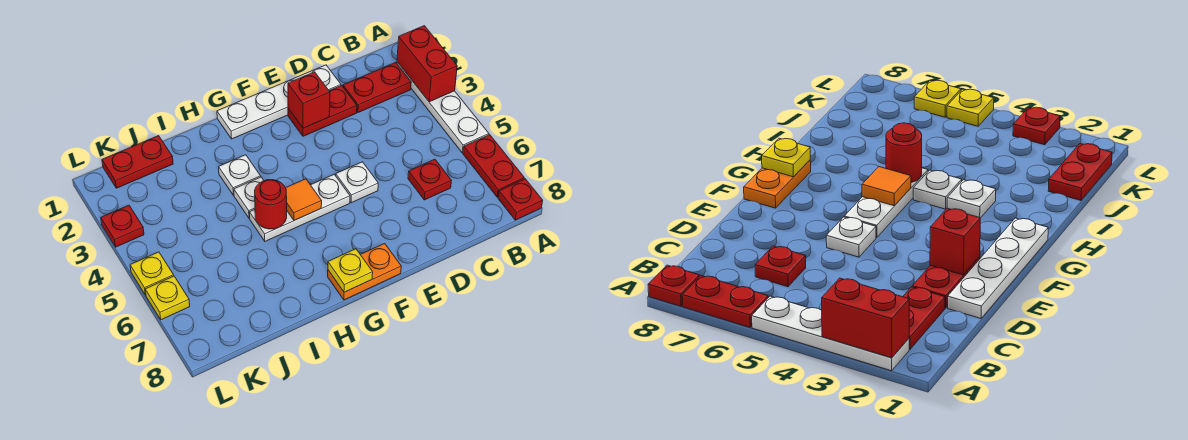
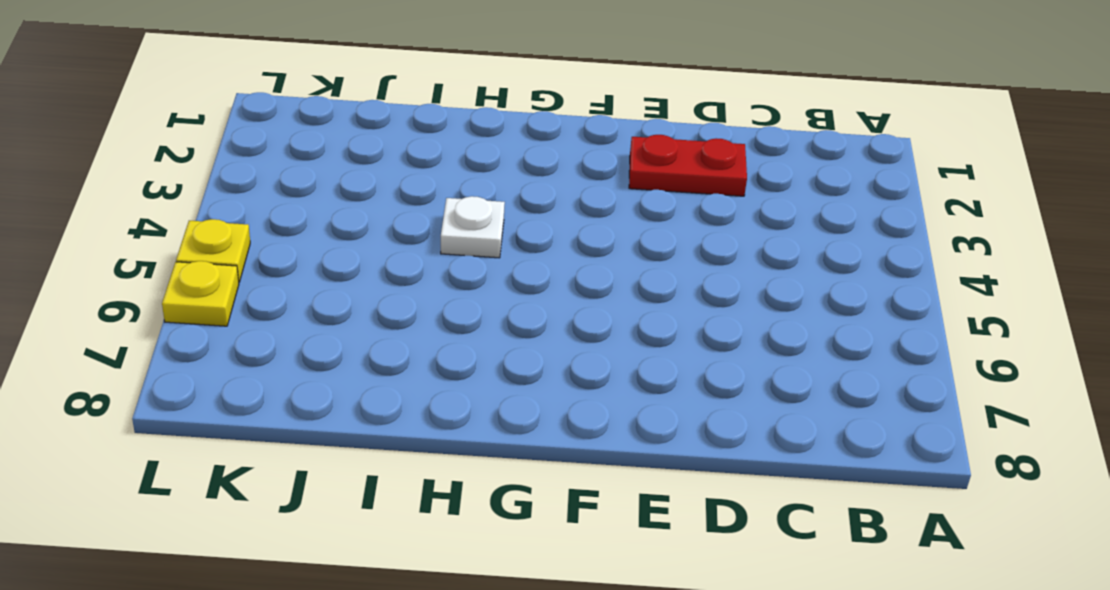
none -> white plate A2:A5 level 1
none -> red plate A6:A7 level 1
none -> red plate A8 level 1

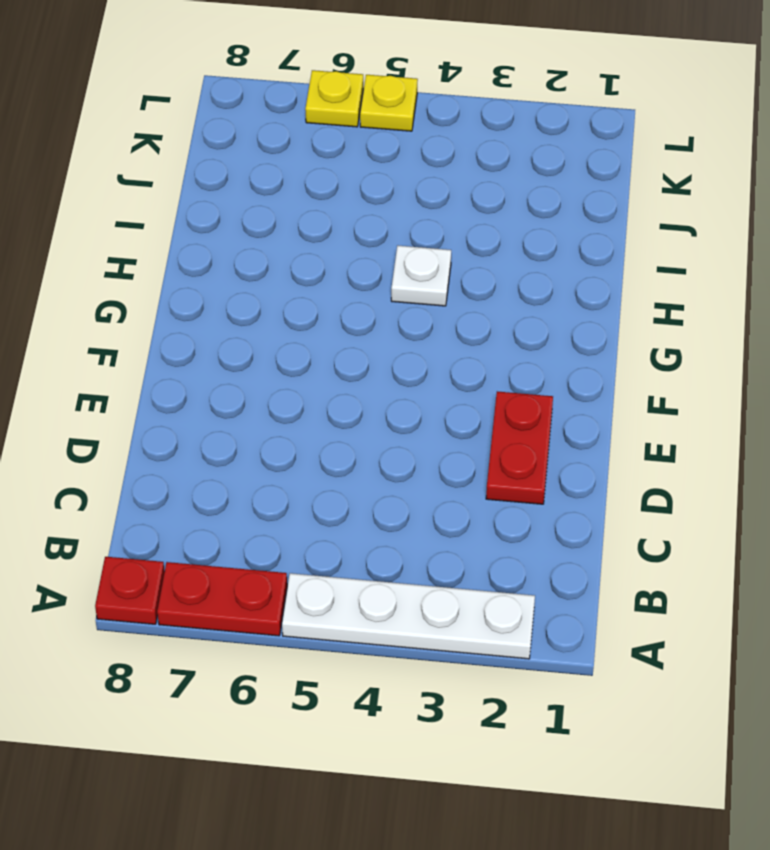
none -> red plate B2:C2 level 1
none -> red plate C6 level 1
none -> white plate D1:G1 level 1

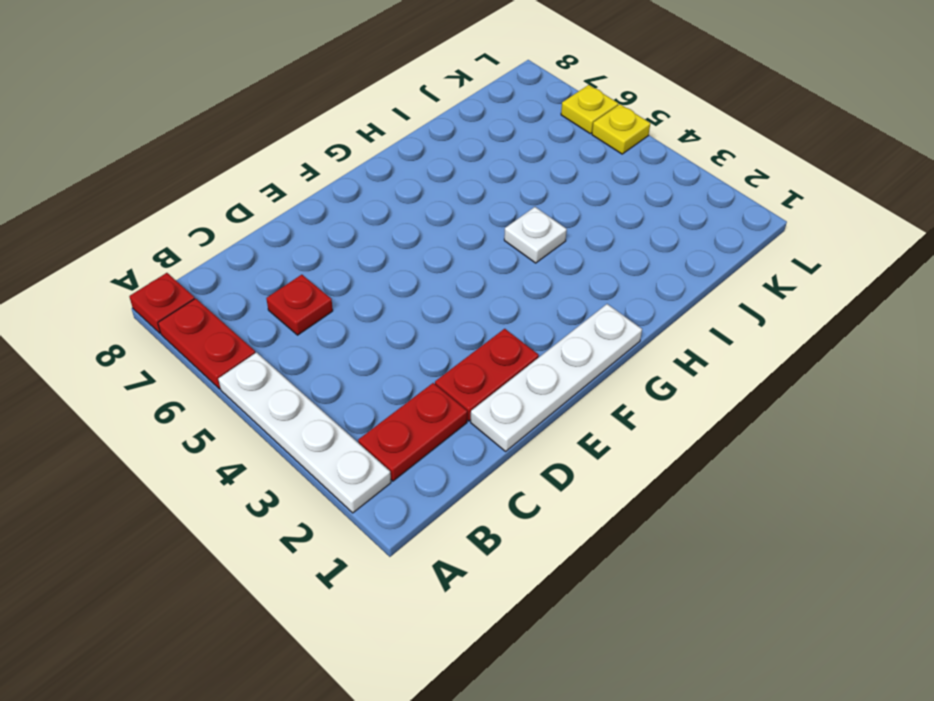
none -> white plate E5 level 1
none -> white plate F5:H5 level 1
none -> orange plate F8:G8 level 1

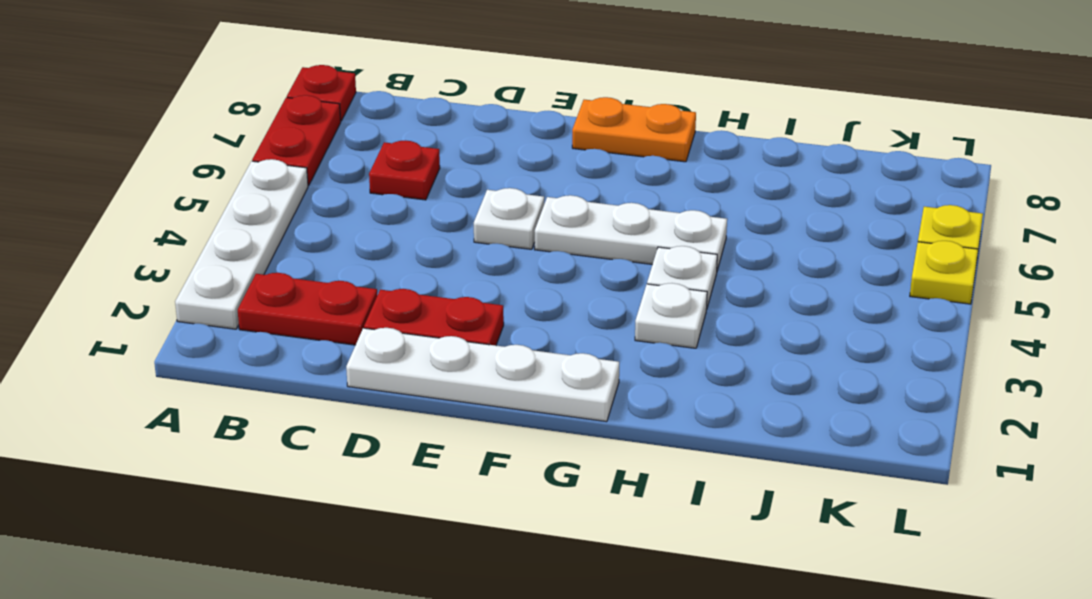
none -> red plate J1:K1 level 1
none -> red plate L3 level 1
none -> red brick A2:A3 level 2

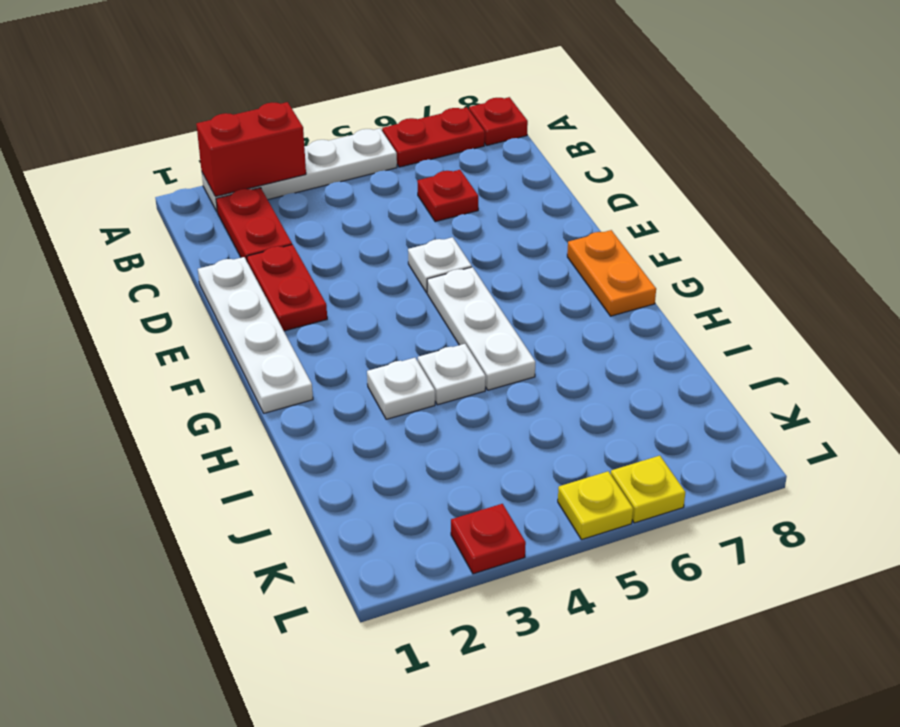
none -> red plate J1:K1 level 1
none -> red brick E2 level 2
none -> orange tile G5 level 2

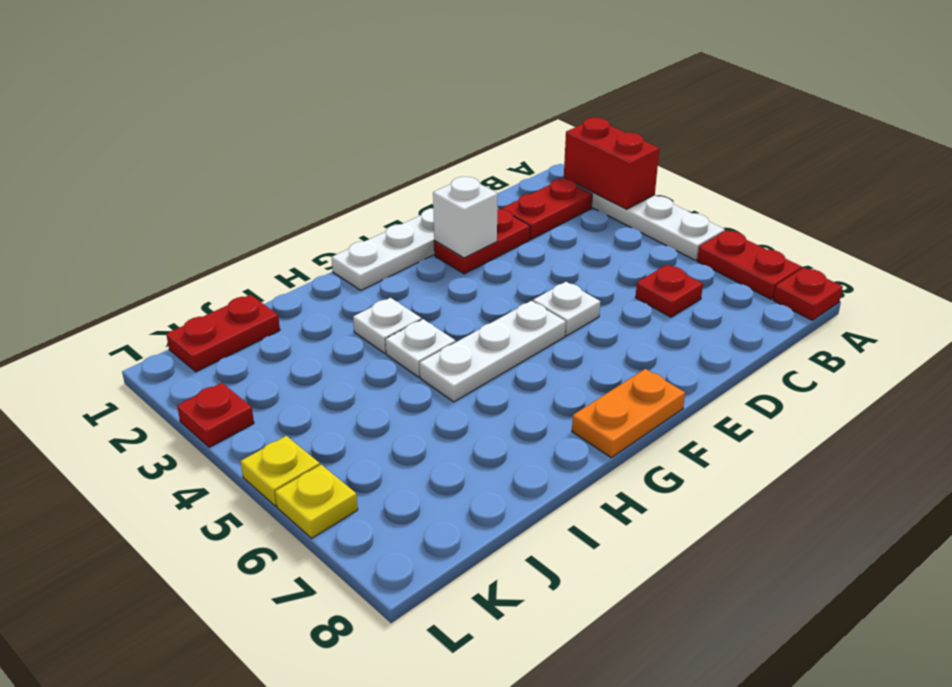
white brick E2 level 2 -> red brick E2 level 2
none -> orange tile G5 level 2
none -> yellow plate G8 level 2
none -> red round brick H5 level 2

